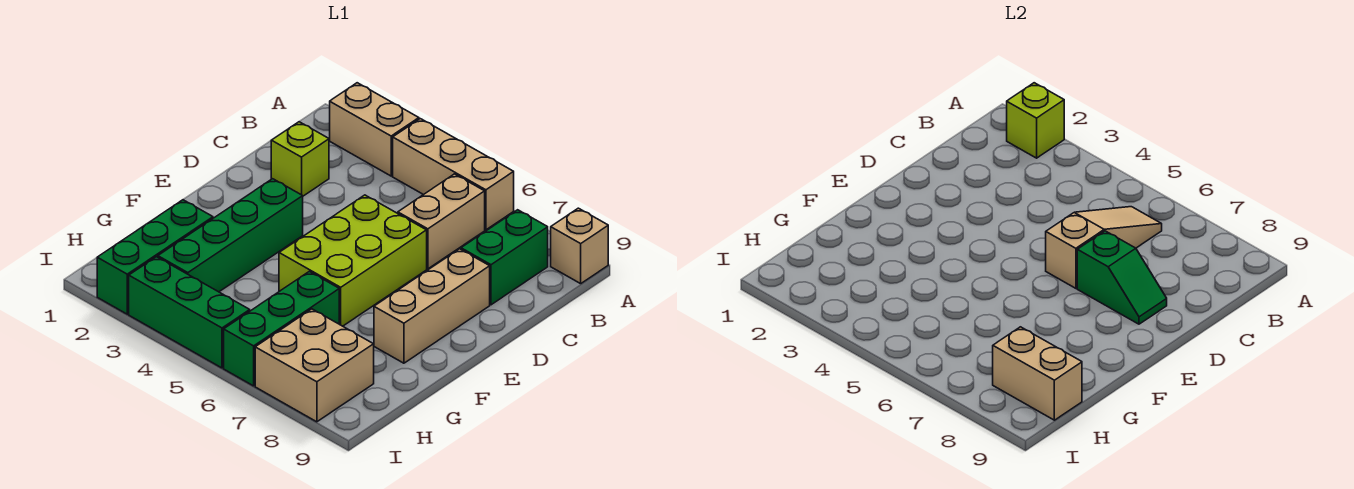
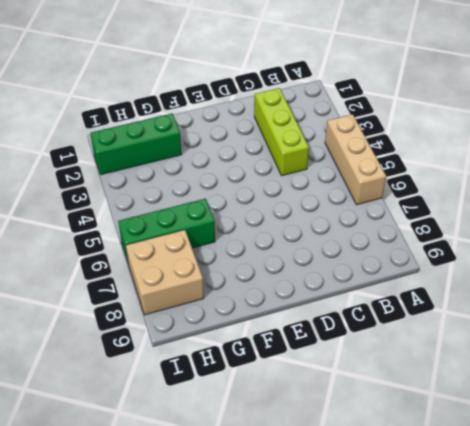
lime brick C2:C4 level 1 -> lime brick C2 level 1
none -> tan brick A2:A3 level 1
none -> tan brick A9 level 1
none -> tan brick B6:C6 level 1

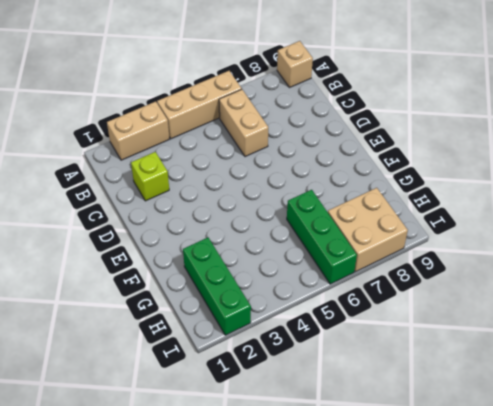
none -> green brick B8:C8 level 1
none -> lime brick D5:F6 level 1
none -> tan brick D8:F8 level 1

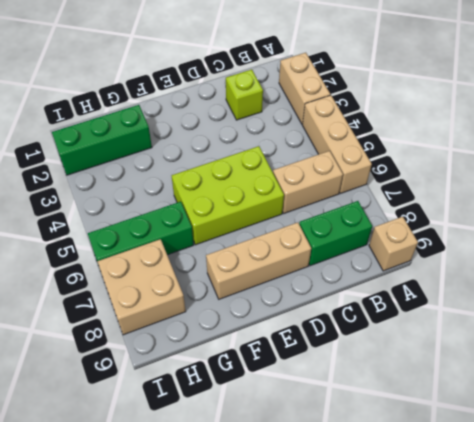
none -> green brick E3:H3 level 1
none -> green brick I3:I5 level 1
none -> lime brick A2 level 2

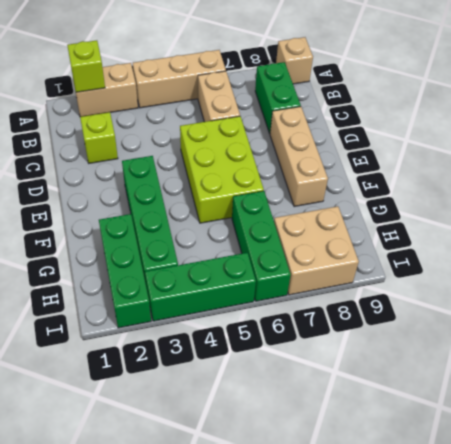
none -> tan slope B6:D6 level 2 top D
none -> green slope D7:D8 level 2 top 7
none -> tan brick H8:H9 level 2

